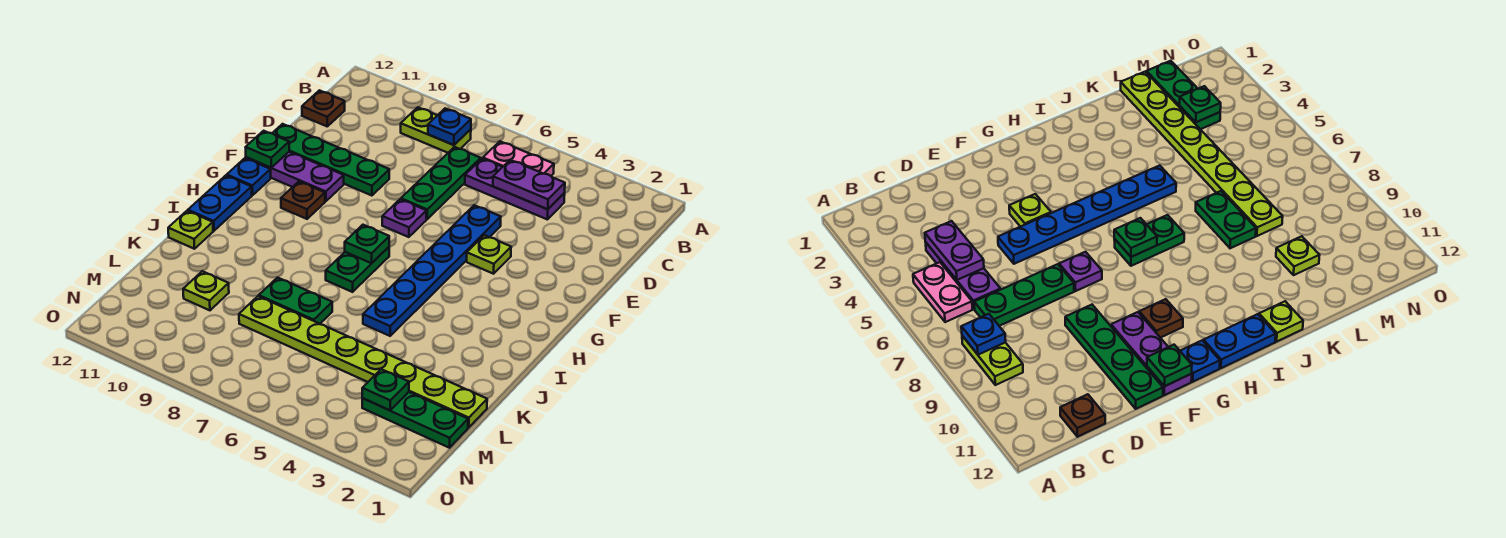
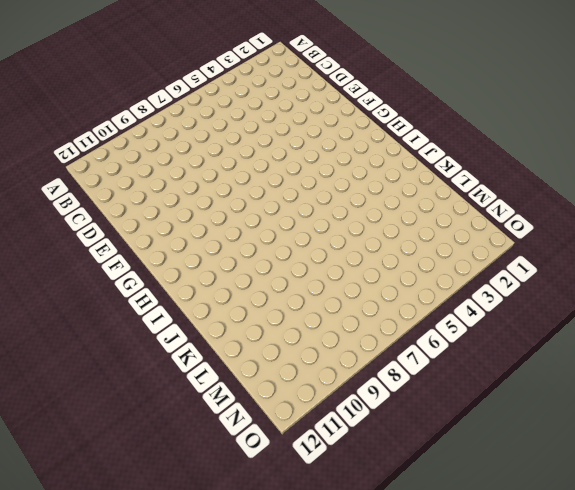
none -> pink plate B5:B6 level 1
none -> lime plate B8:B9 level 1
none -> purple plate C4:C6 level 1

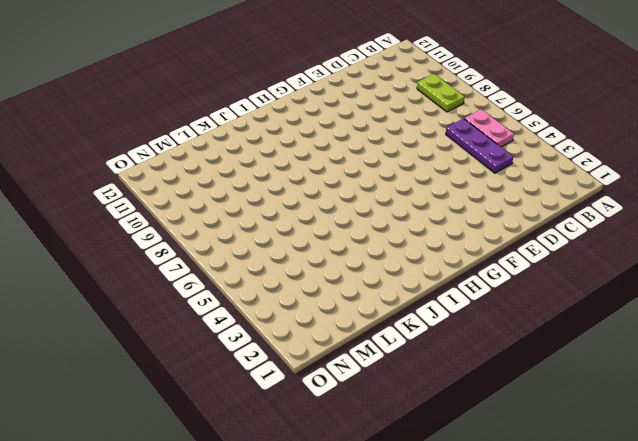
none -> green plate C7:E7 level 1
none -> brown plate C12 level 1
none -> blue plate E5:J5 level 1

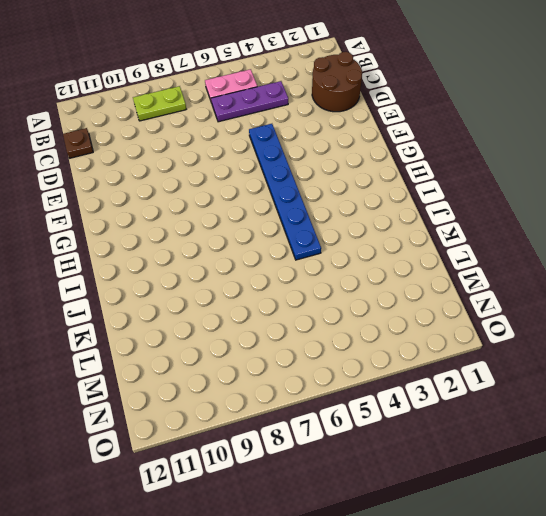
brown round brick C1:D2 level 1 -> none
none -> green plate C7:E7 level 1
none -> green plate E9:E12 level 1
none -> lime plate F4 level 1

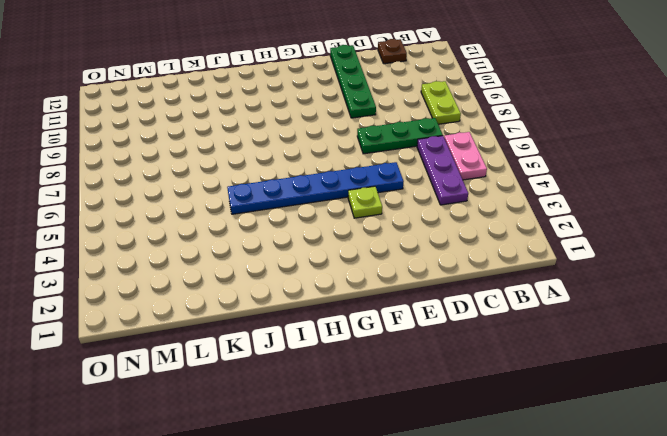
none -> purple plate F7 level 1
none -> purple plate F10:F12 level 1
none -> brown plate G10 level 1

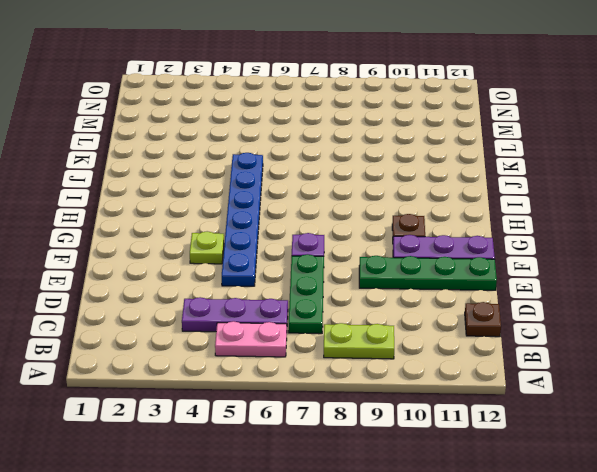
none -> blue plate G12 level 1
none -> green plate H7:I7 level 1
none -> blue plate H12:I12 level 1

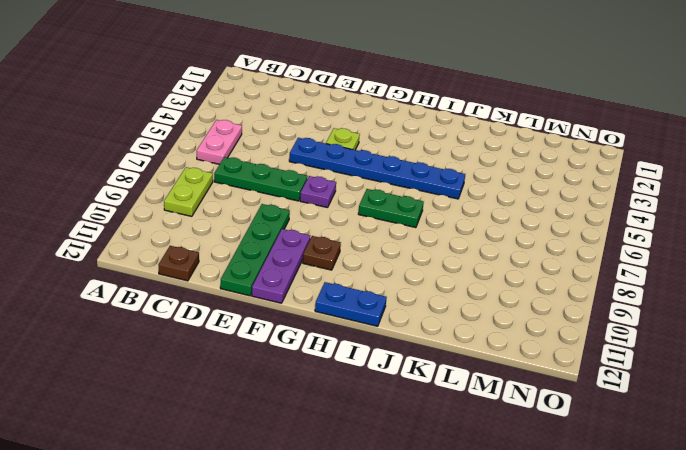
none -> purple plate C4:C6 level 1
none -> blue plate G12 level 1
none -> lime plate J12 level 1

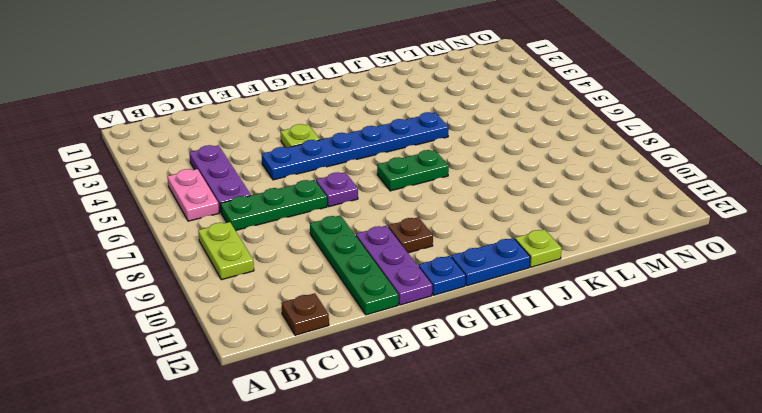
none -> green plate K7:K8 level 1
none -> lime plate L1:L8 level 1
none -> lime plate L10 level 1

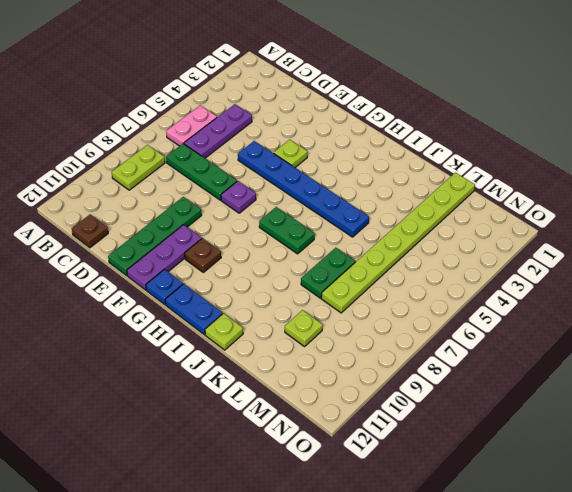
none -> green plate M1:M3 level 1
none -> blue plate B8 level 2
none -> purple plate C4:C5 level 2

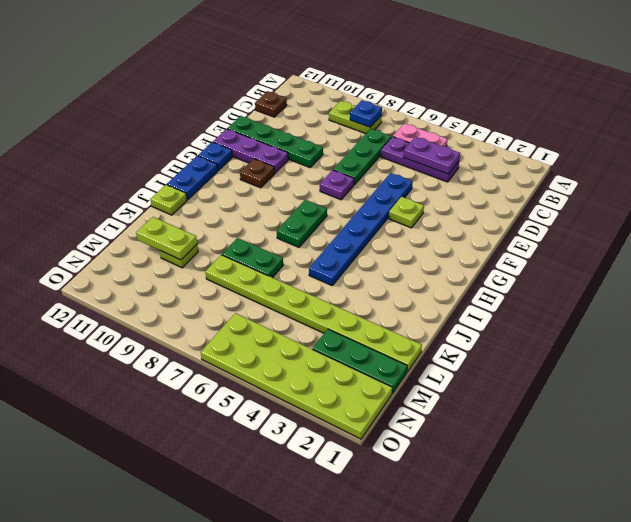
lime plate L10:L11 level 2 -> none
lime plate N1:O6 level 1 -> none
none -> green plate F12 level 2
none -> green plate H7 level 2
none -> green plate M3 level 2

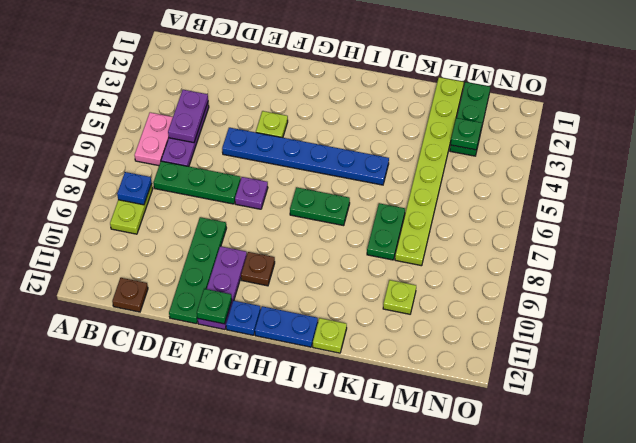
none -> green plate H7 level 2

